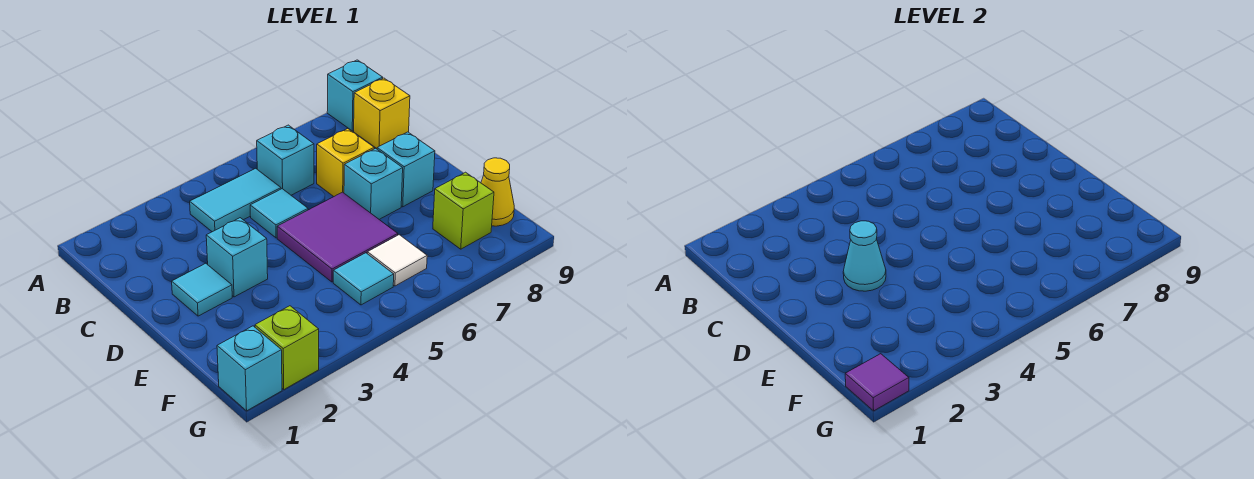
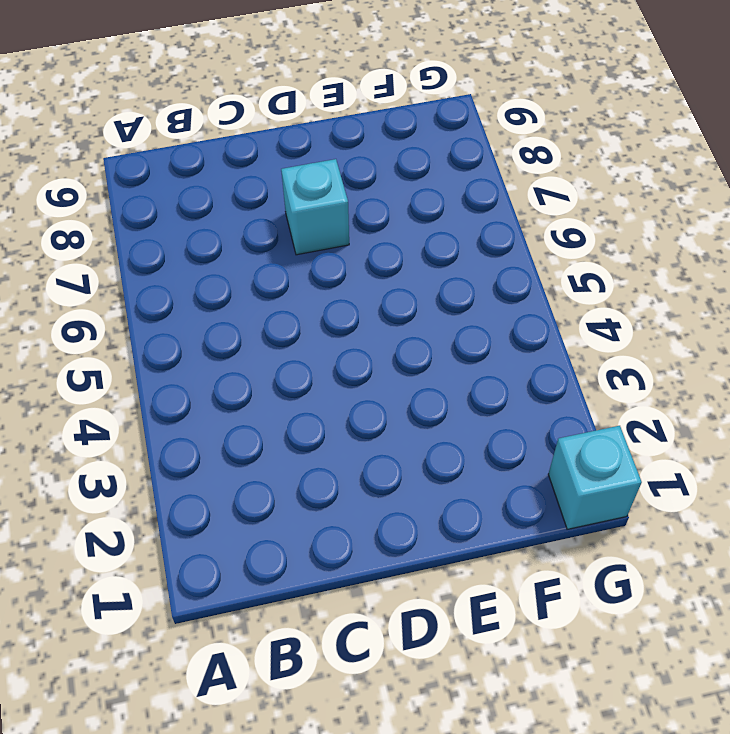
none -> cyan brick A9 level 1
none -> cyan tile B4:B5 level 1
none -> cyan brick B6 level 1

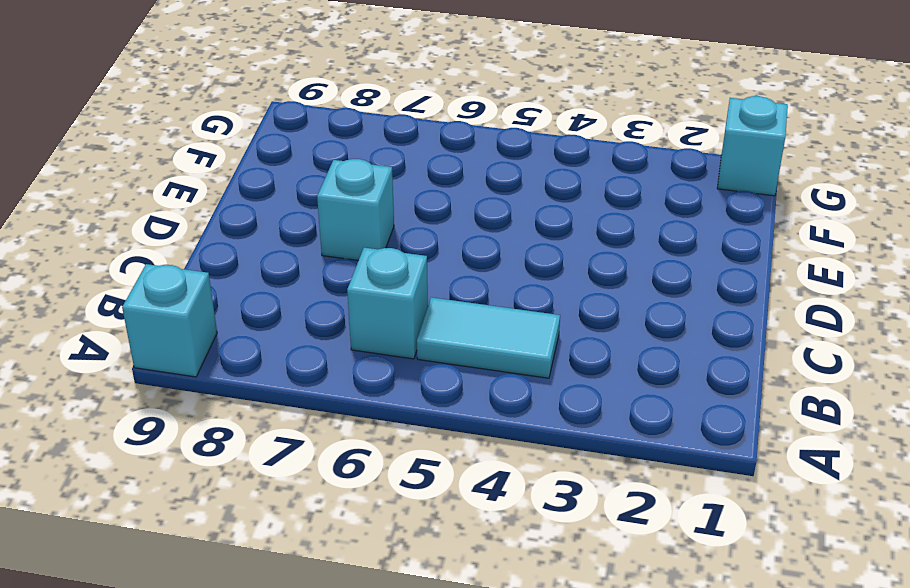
none -> yellow brick B9 level 1
none -> cyan tile C5 level 1
none -> yellow brick C7 level 1

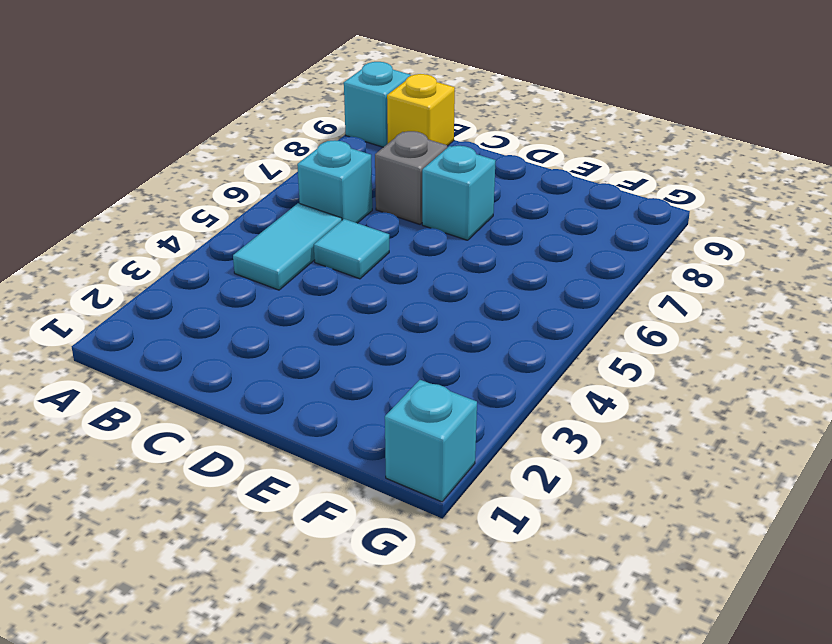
grey brick C7 level 1 -> yellow brick C7 level 1
none -> cyan tile D2 level 1
none -> cyan brick D3 level 1
none -> purple tile D5:E6 level 1

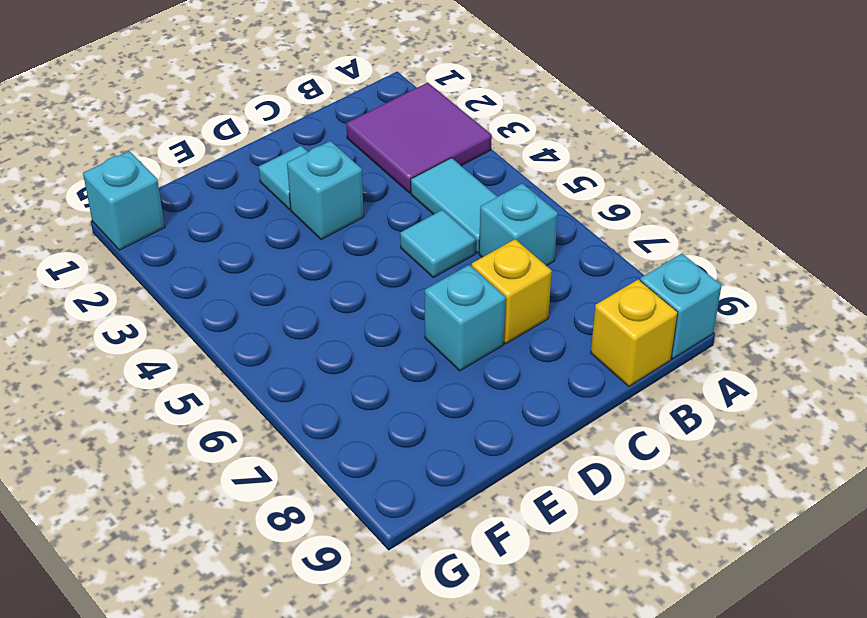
purple tile A2:B3 level 1 -> purple tile D5:E6 level 1
none -> cyan brick D8 level 1
none -> cyan tile F5 level 1
none -> white tile F6 level 1

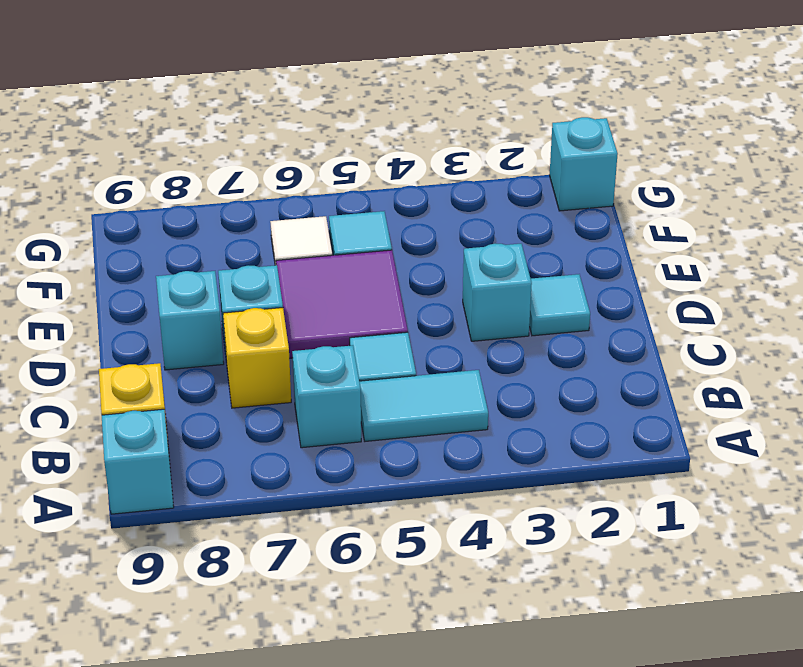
none -> lime brick F8 level 1
none -> yellow cone F9 level 1
none -> lime brick G2 level 1

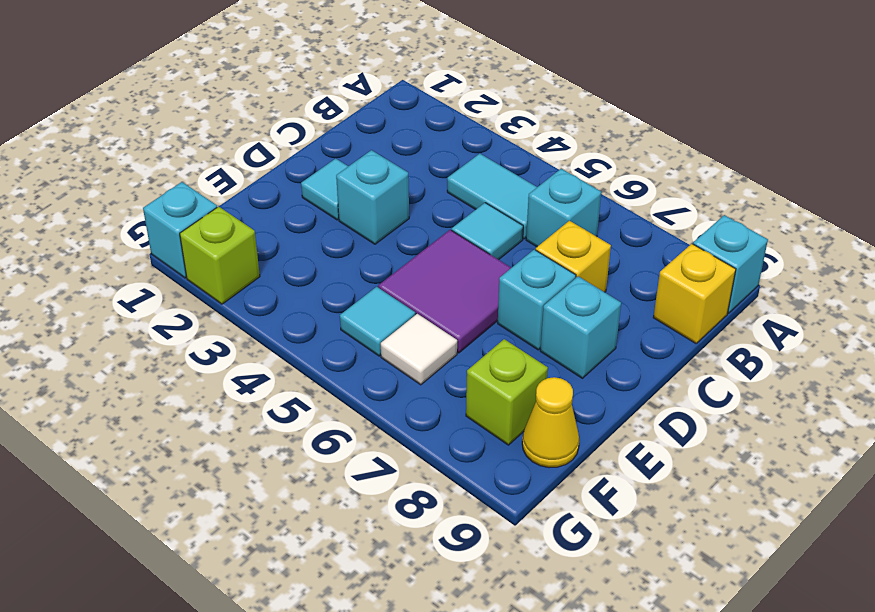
none -> cyan cone D3 level 2
none -> purple tile G1 level 2

